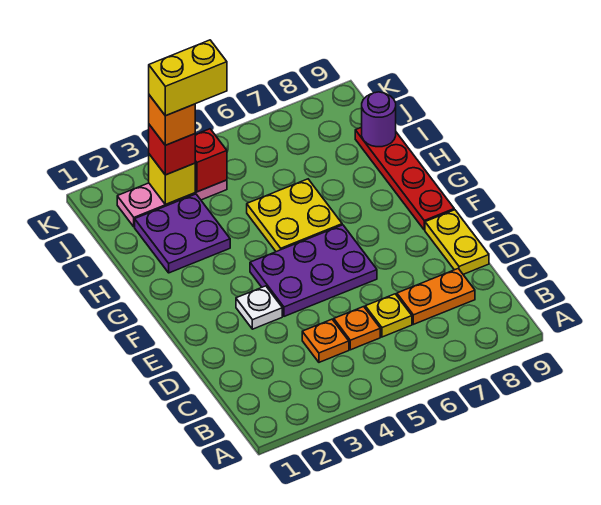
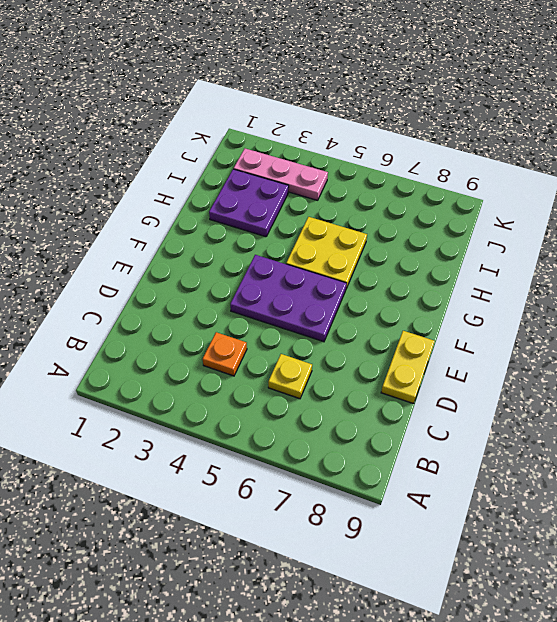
none -> orange plate C5 level 1
none -> orange plate C7:C8 level 1
none -> white plate E3 level 1

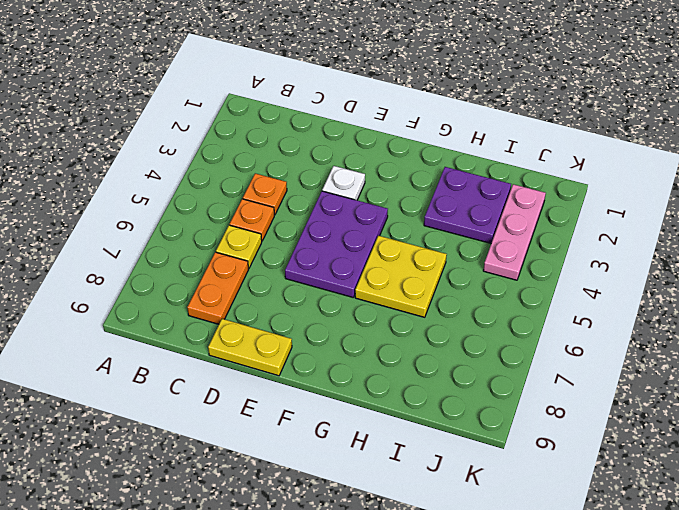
none -> red plate F9:I9 level 1
none -> purple round brick I9 level 2
none -> yellow brick J3 level 2

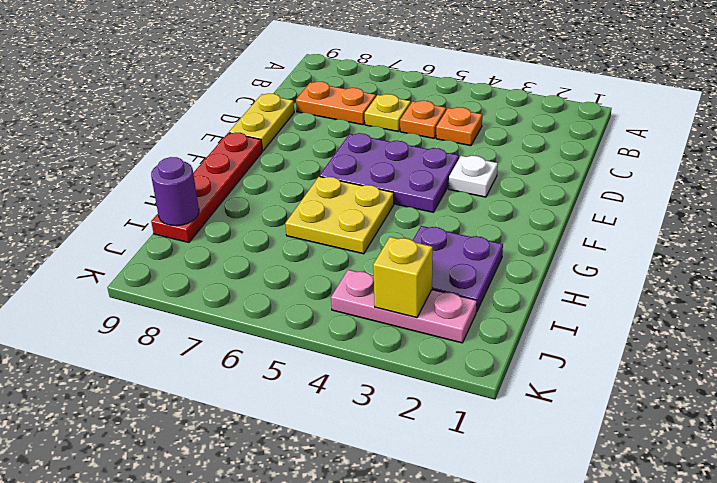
none -> red brick J4 level 2
none -> red brick J3 level 3
none -> orange brick J3 level 4

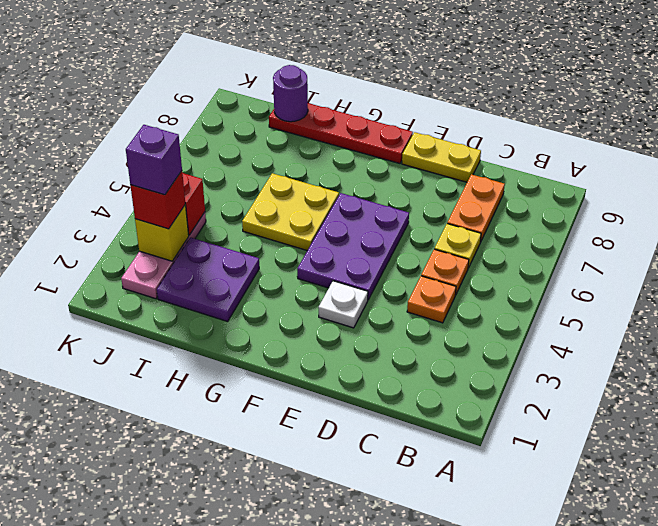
purple brick J3 level 4 -> orange brick J3 level 4
none -> yellow brick J3:J4 level 5

